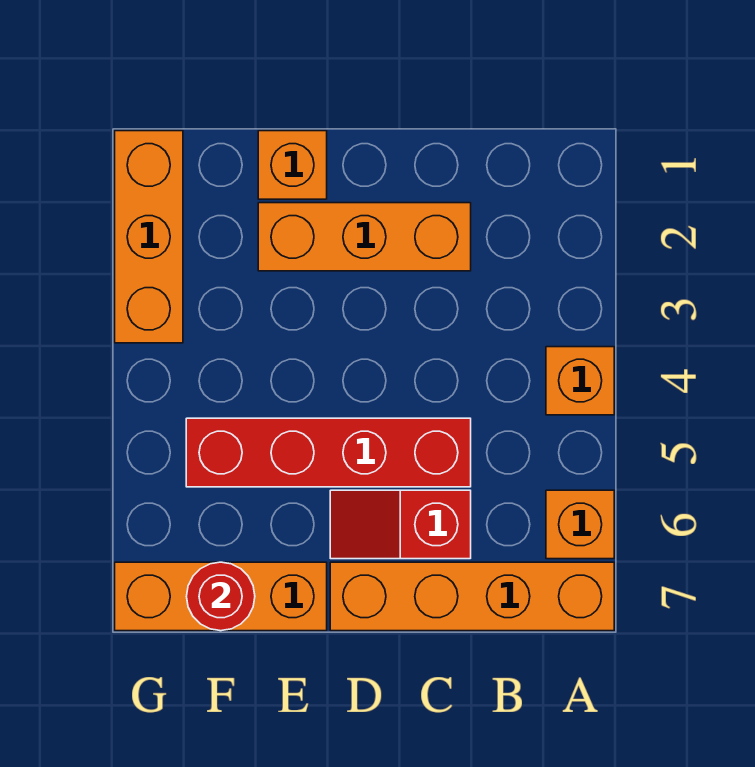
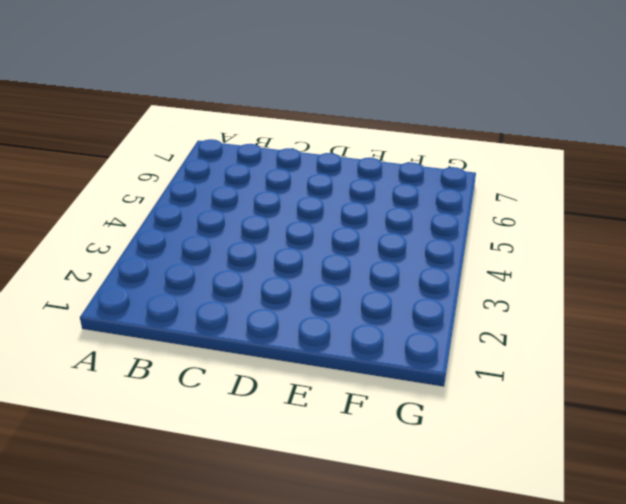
none -> orange brick A4 level 1
none -> orange brick A6 level 1

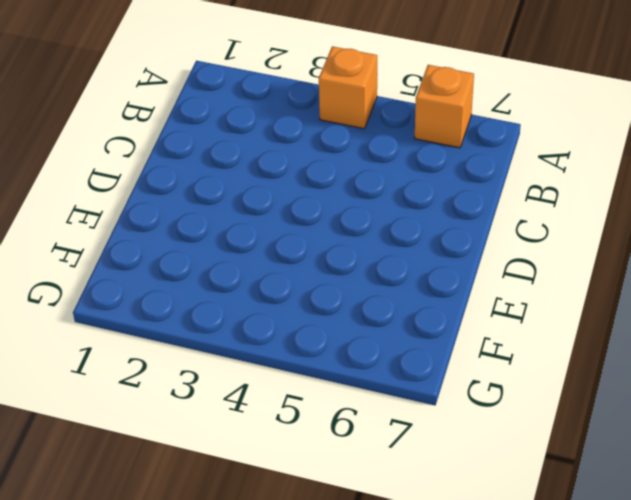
none -> orange brick A7:D7 level 1
none -> orange brick C2:E2 level 1

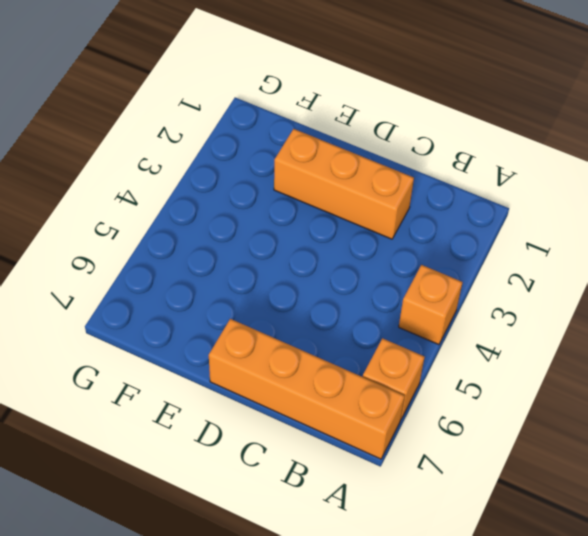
none -> red brick C5:F5 level 1
none -> red slope C6:D6 level 1 top C

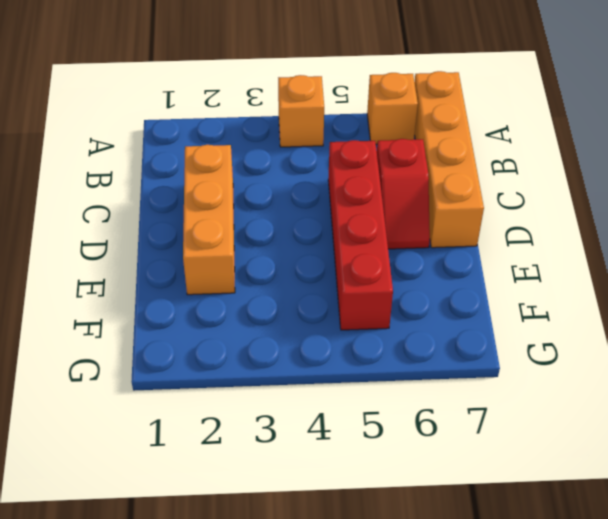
none -> orange brick E1 level 1
none -> orange brick E7:G7 level 1

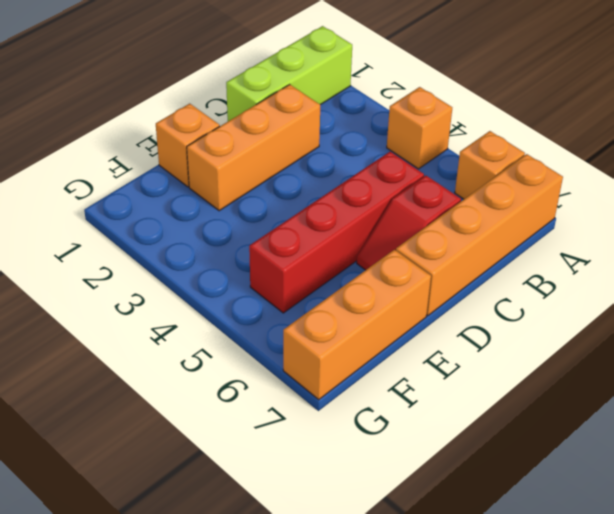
lime brick A1:C1 level 1 -> none
none -> orange brick G1:G3 level 1
none -> red round brick F7 level 2

